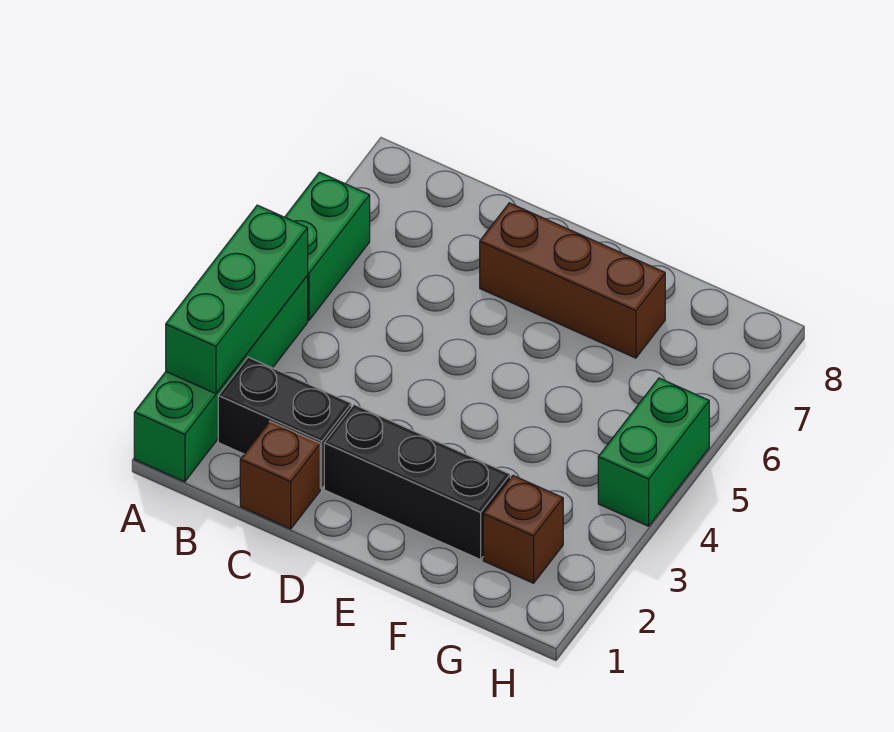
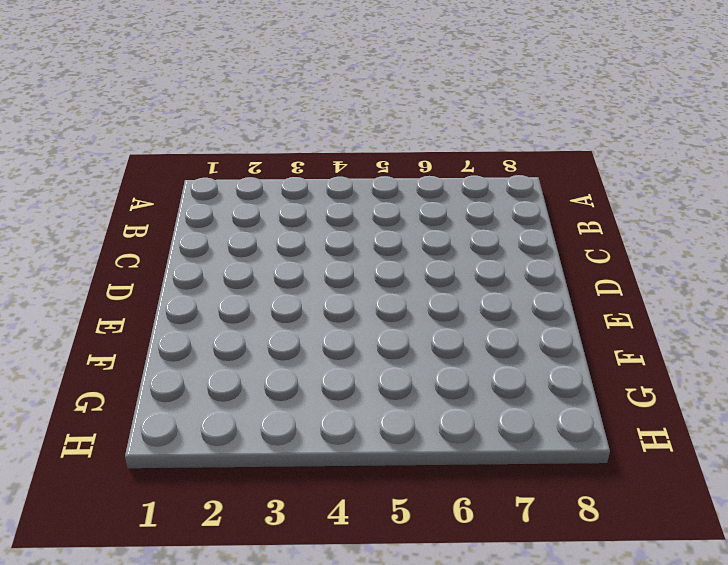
none -> green brick A1:A4 level 1
none -> green brick A5:A6 level 1

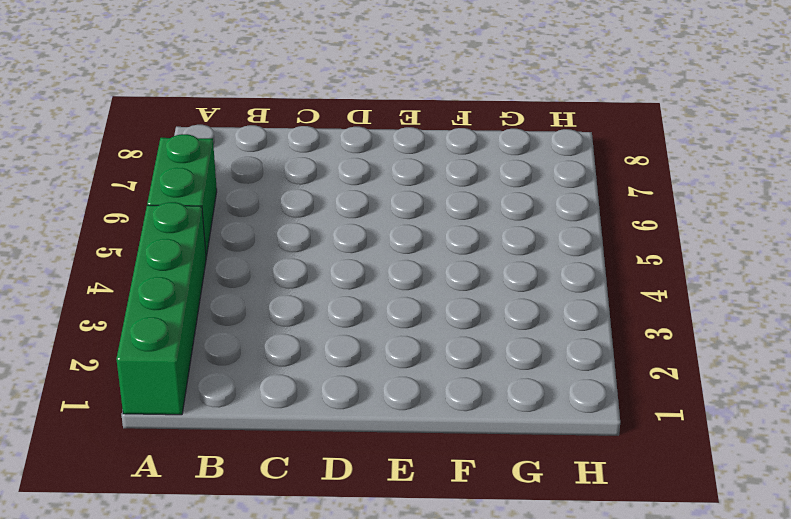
none -> black brick B2:C2 level 1
none -> brown brick C1 level 1

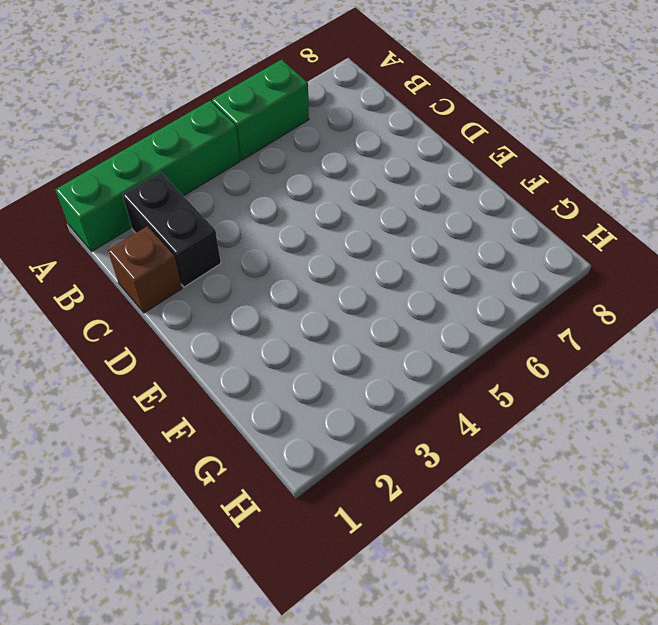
none -> black brick D2:F2 level 1
none -> brown brick D7:F7 level 1

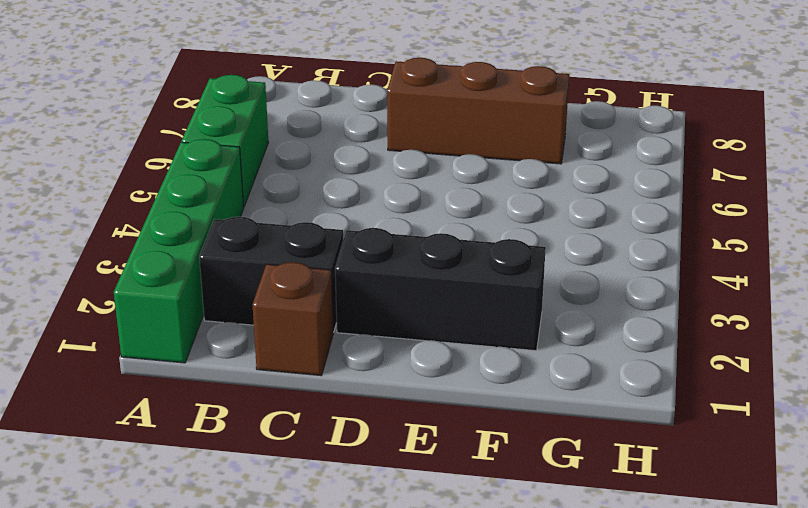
none -> brown brick G2 level 1
none -> green brick H4:H5 level 1

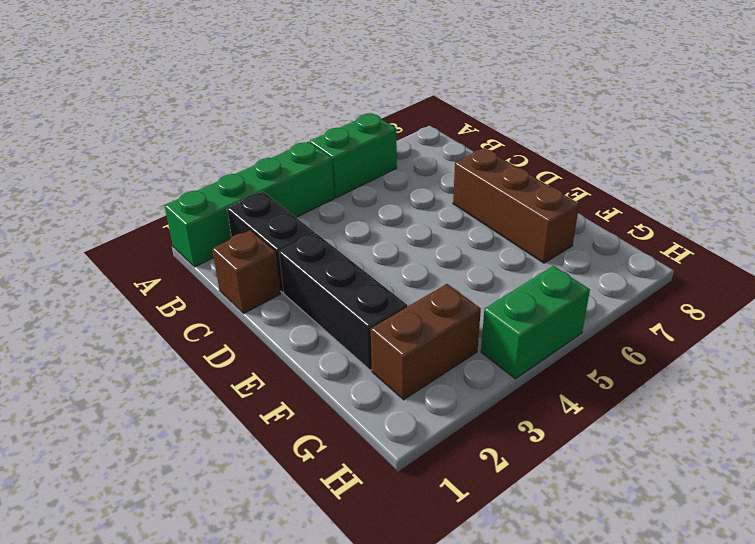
brown brick G2:G3 level 1 -> brown brick G2 level 1
none -> green brick A2:A4 level 2

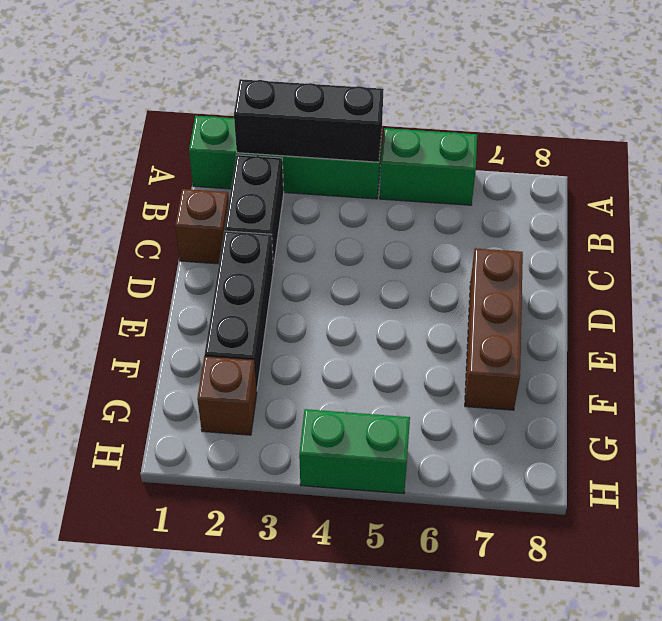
black brick A2:A4 level 2 -> green brick A2:A4 level 2

